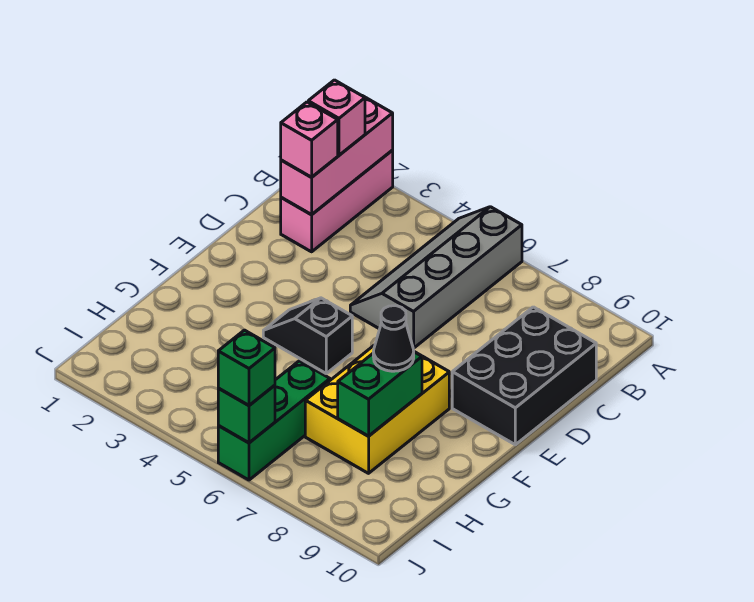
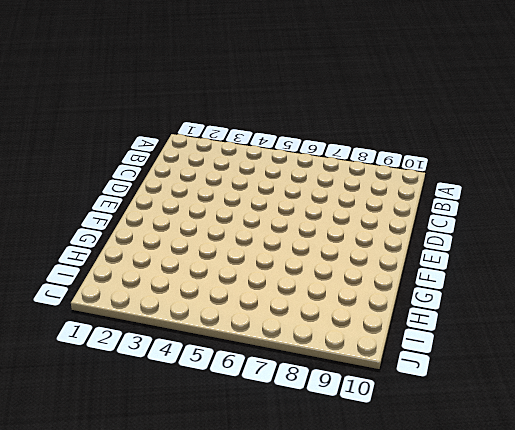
none -> pink brick A2:C2 level 1
none -> grey slope A5:D6 level 1 top 6
none -> black brick C9:E10 level 1

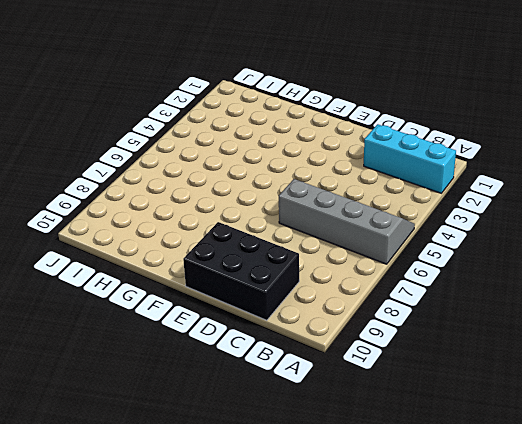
cyan brick A2:C2 level 1 -> pink brick A2:C2 level 1
none -> black slope F4:F5 level 1 top 5
none -> yellow brick F7:H8 level 1
none -> green brick H6:J6 level 1

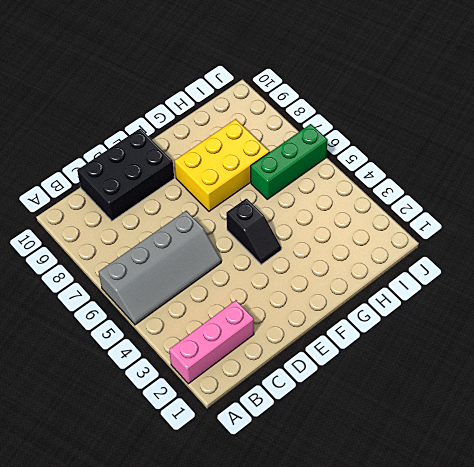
none -> pink brick A2:C2 level 2
none -> green brick G8:H8 level 2
none -> green brick J6 level 2

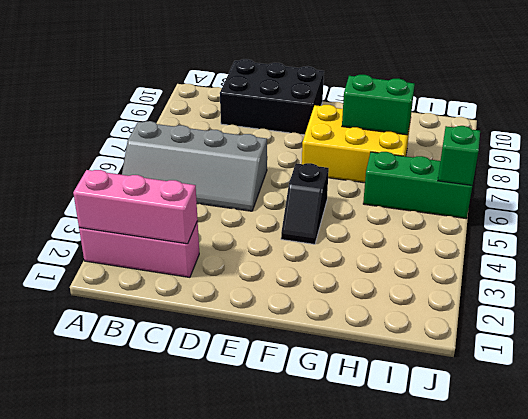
none -> pink brick B2 level 3
none -> pink brick C2 level 3
none -> black cone G8 level 3

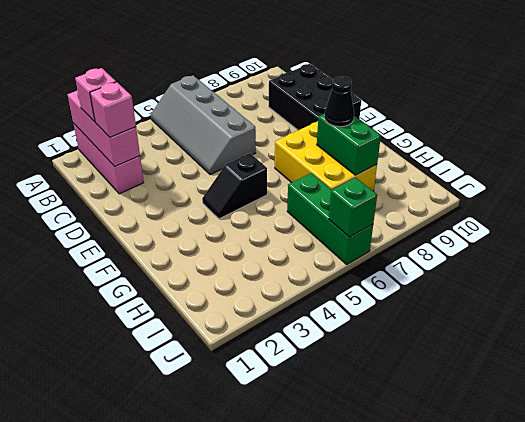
none -> green brick J6 level 3

